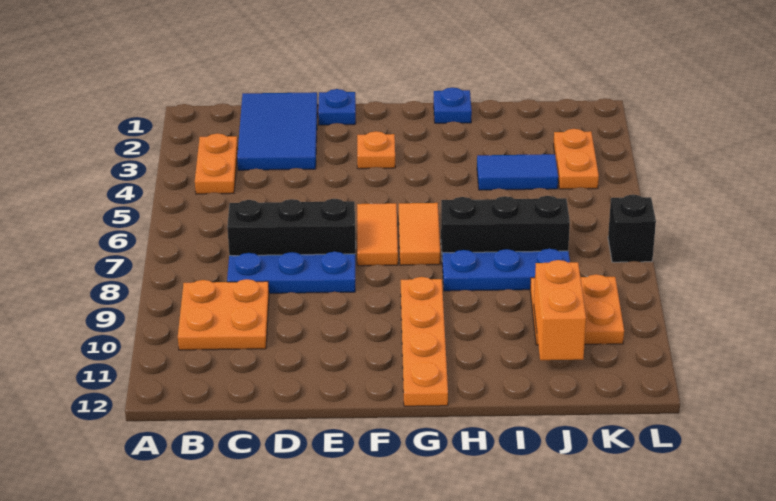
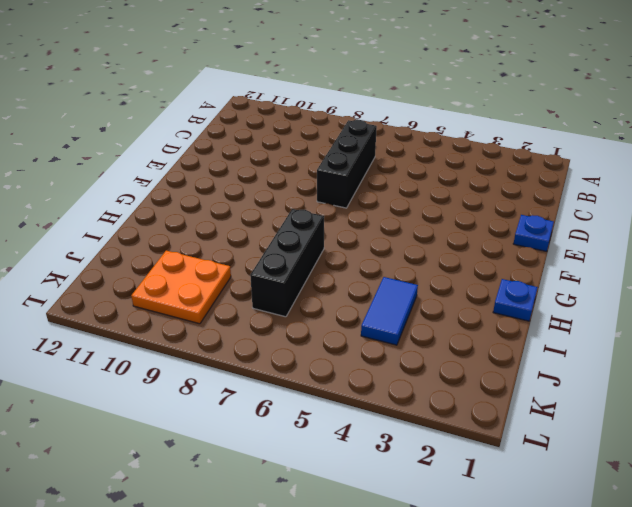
none -> orange plate B3:B4 level 1
none -> orange plate B9:C10 level 1
none -> blue tile C1:D3 level 1

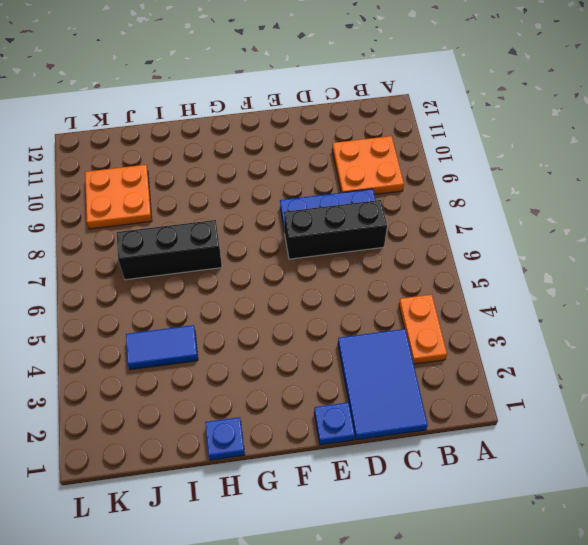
none -> orange plate F3 level 1
none -> orange tile F6:F7 level 1
none -> orange tile G6:G7 level 1

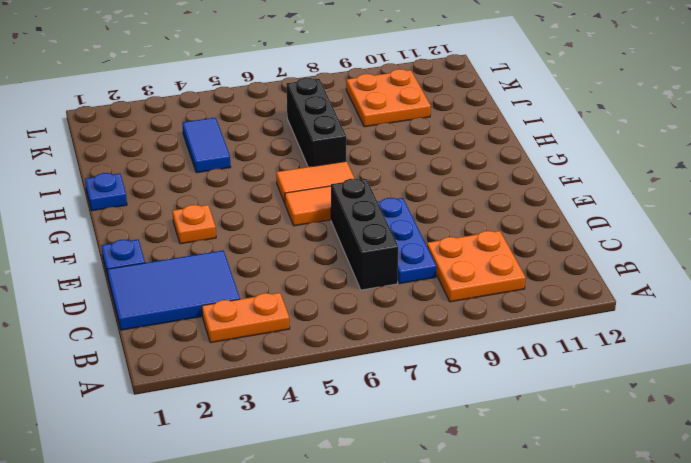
none -> orange plate G9:G12 level 1
none -> blue plate H8:J8 level 1
none -> orange plate K3:K4 level 1

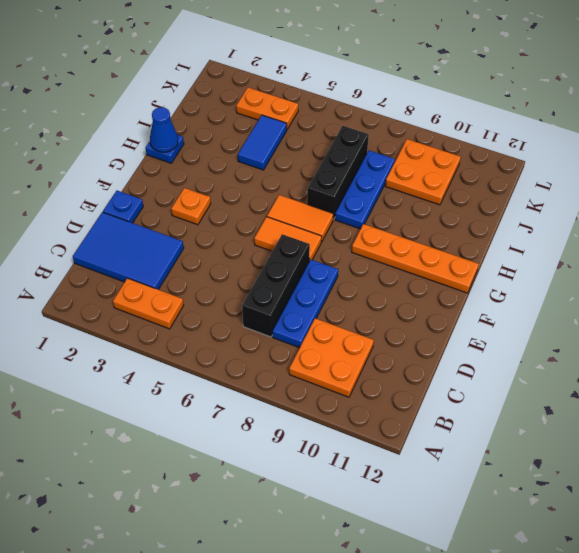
blue cone H1 level 2 -> none
none -> black brick L7 level 1
none -> orange brick J10:J11 level 2

